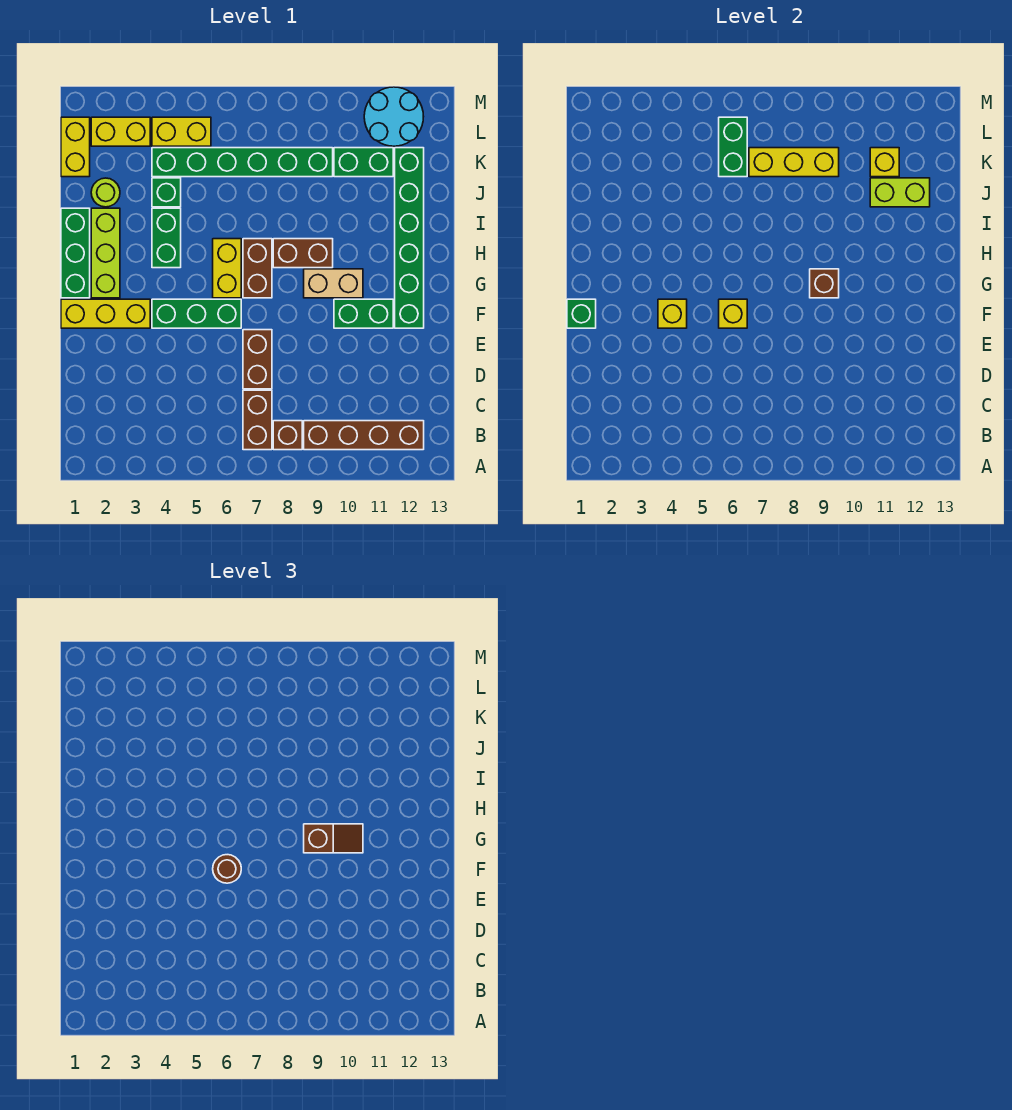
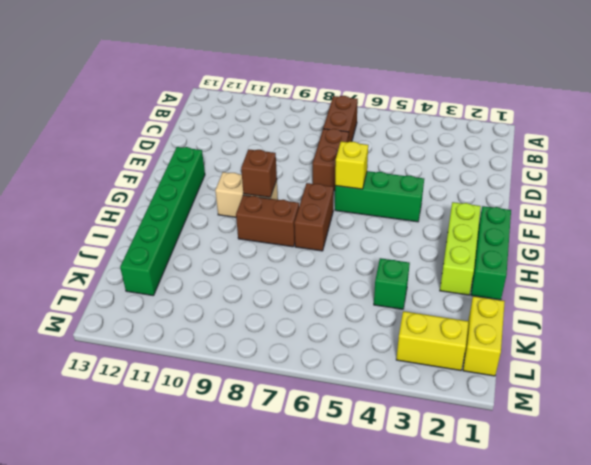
none -> brown brick B8 level 1
none -> brown brick B9:B12 level 1
none -> yellow brick F1:F3 level 1
none -> green brick F10:F11 level 1

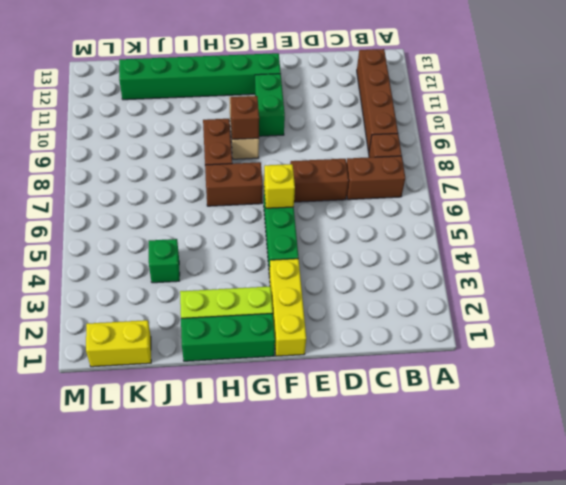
none -> yellow brick G6:H6 level 1
none -> green brick H4:I4 level 1
none -> lime round brick J2 level 1
none -> green brick K4:K9 level 1

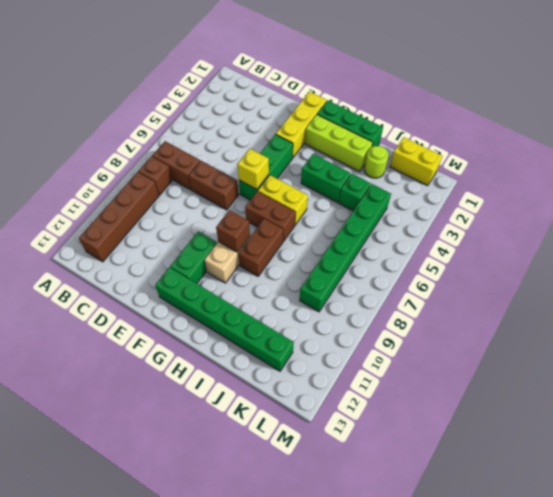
none -> green brick K10:K11 level 1
none -> yellow brick L2:L3 level 1
none -> yellow brick L4:L5 level 1
none -> cyan round brick L11:M12 level 1

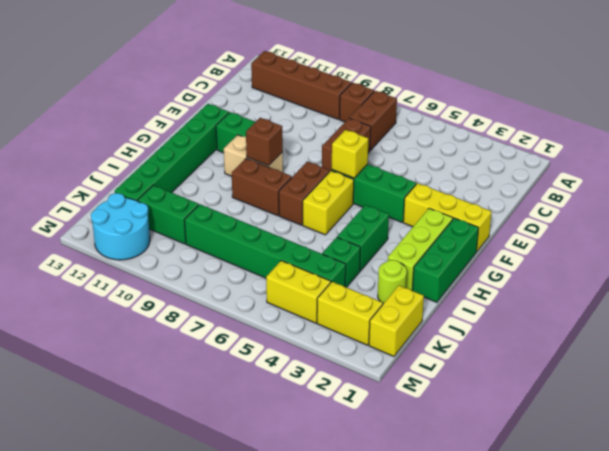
none -> green brick F1 level 2
none -> yellow brick F4 level 2
none -> lime brick J11:J12 level 2
none -> green brick K6:L6 level 2

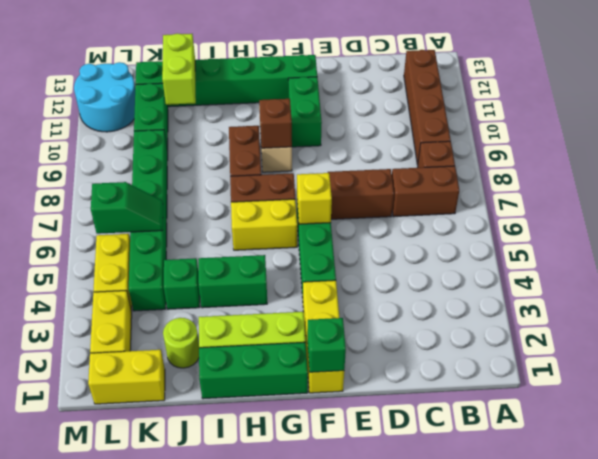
green slope K6:L6 level 2 top L -> green brick K6:L6 level 2
none -> yellow brick F4 level 2
none -> yellow brick K7:K9 level 2
none -> yellow brick K11 level 2
none -> brown round brick F6 level 3

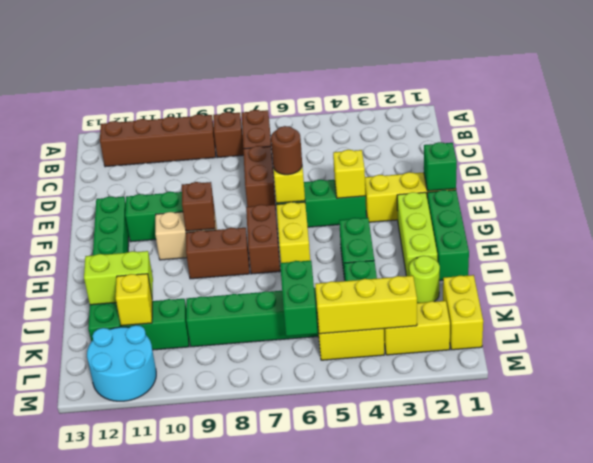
yellow brick L3:L5 level 2 -> yellow brick K7:K9 level 2
none -> brown slope G9:G10 level 3 top 9

